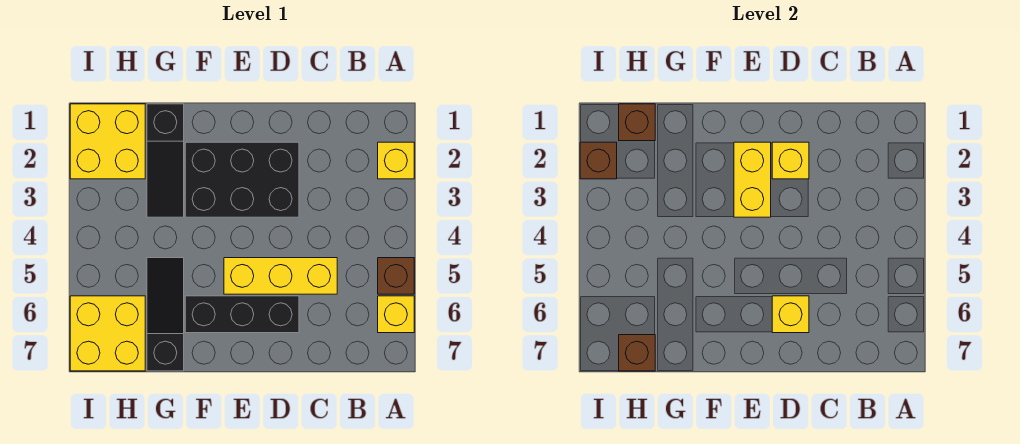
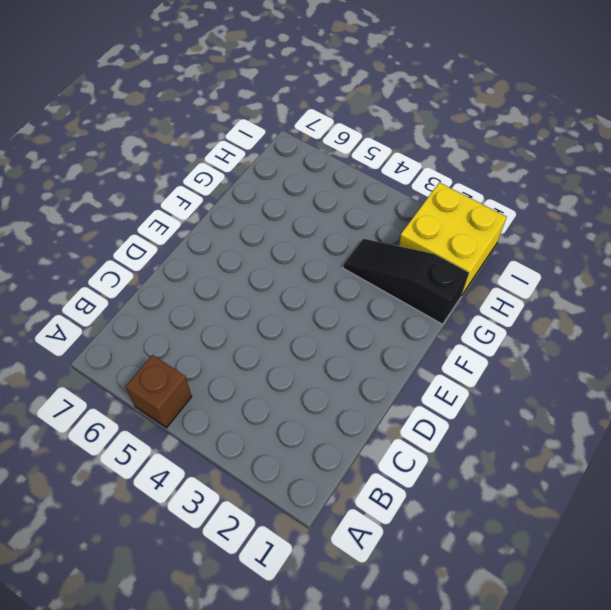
none -> yellow brick A2 level 1
none -> yellow brick A6 level 1
none -> yellow brick C5:E5 level 1

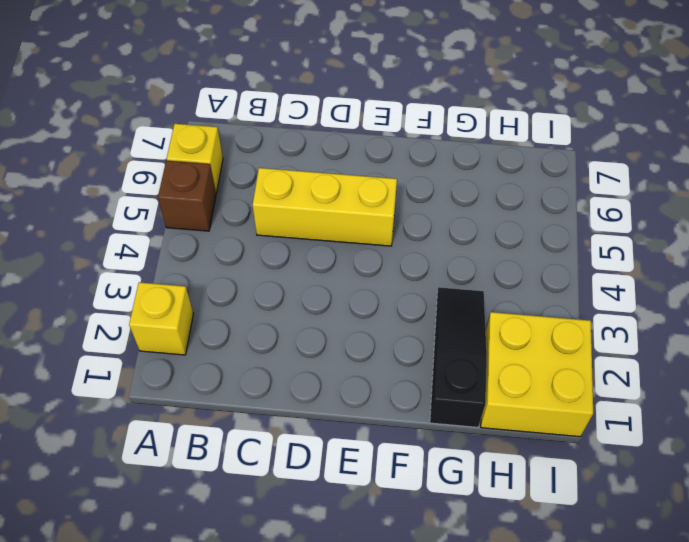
none -> black brick D2:F3 level 1
none -> black brick D6:F6 level 1
none -> black slope G5:G7 level 1 top 7

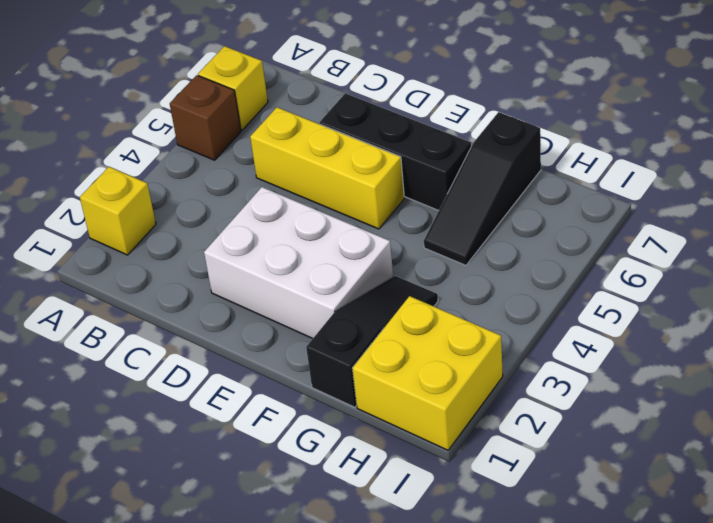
white brick D2:F3 level 1 -> black brick D2:F3 level 1
none -> yellow brick H6:I7 level 1
none -> yellow brick D2 level 2
none -> yellow brick D6 level 2

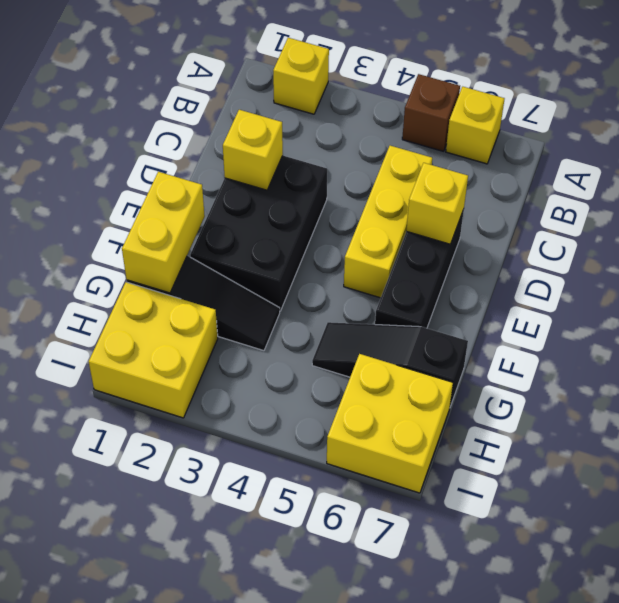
yellow brick F1:G1 level 2 -> yellow brick E2:E3 level 2
none -> brown brick H1 level 2
none -> brown brick H7 level 2
none -> brown brick I2 level 2

